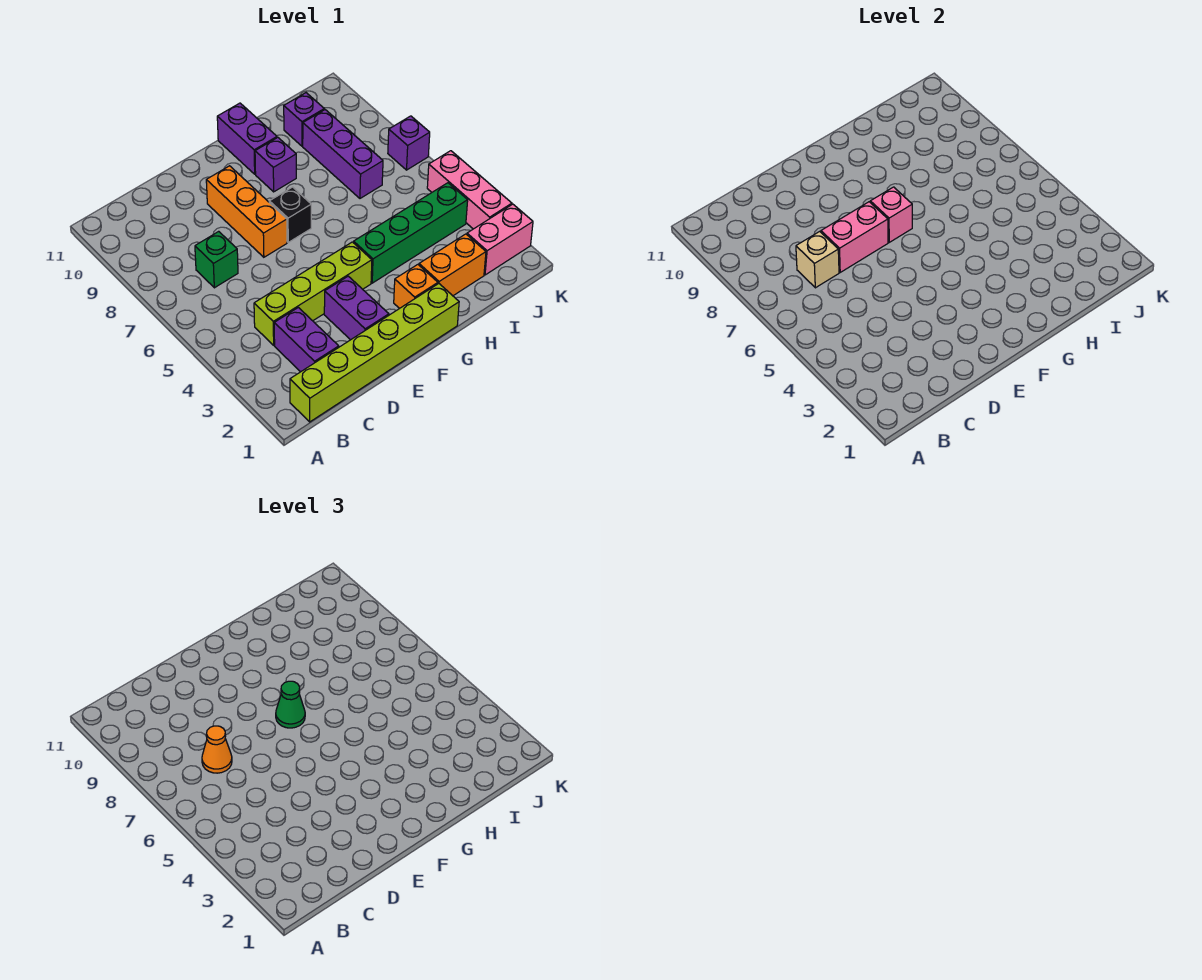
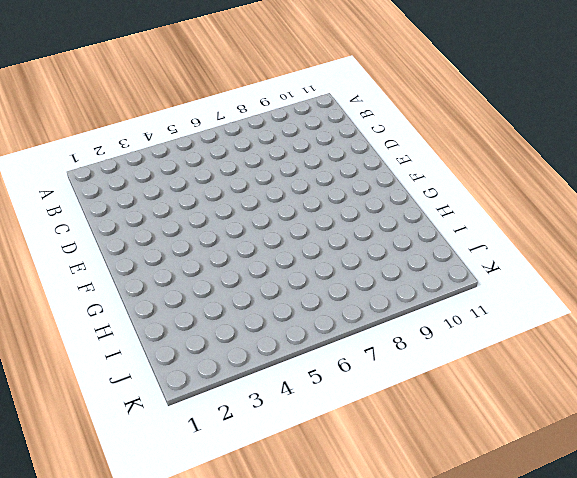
none -> lime brick B1:G1 level 1
none -> purple brick C2:C3 level 1
none -> lime brick C4:F4 level 1

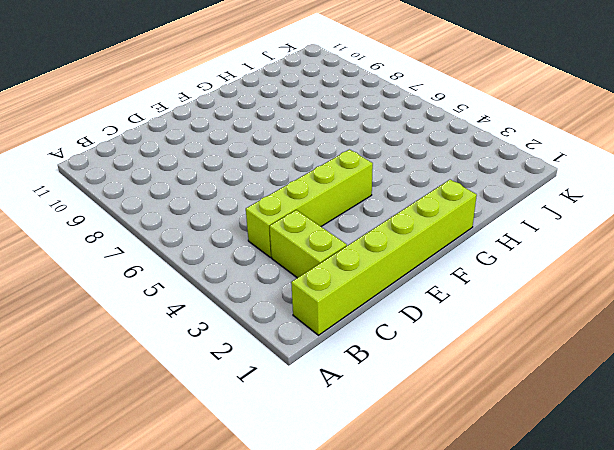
lime brick C2:C3 level 1 -> purple brick C2:C3 level 1
none -> green brick C7 level 1
none -> purple brick E2:E3 level 1
none -> orange brick E7:E9 level 1

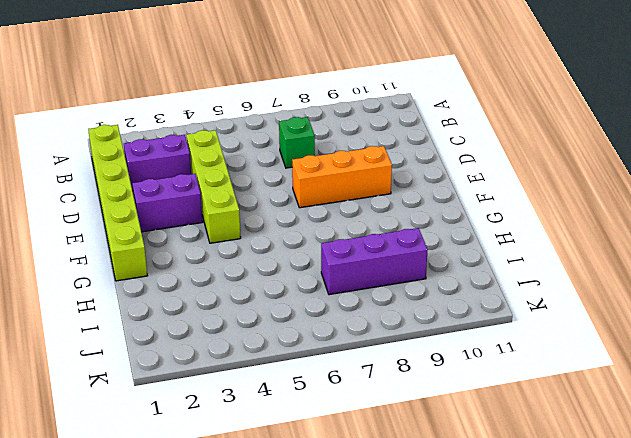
none -> black brick F7 level 1
none -> orange brick G2 level 1
none -> green brick G4:J4 level 1

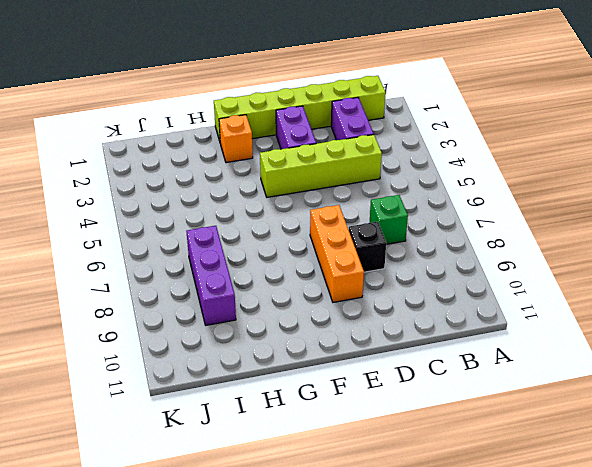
black brick D8 level 1 -> black brick F7 level 1
none -> green brick G4:J4 level 1
none -> purple brick G9 level 1
none -> purple brick G10:G11 level 1

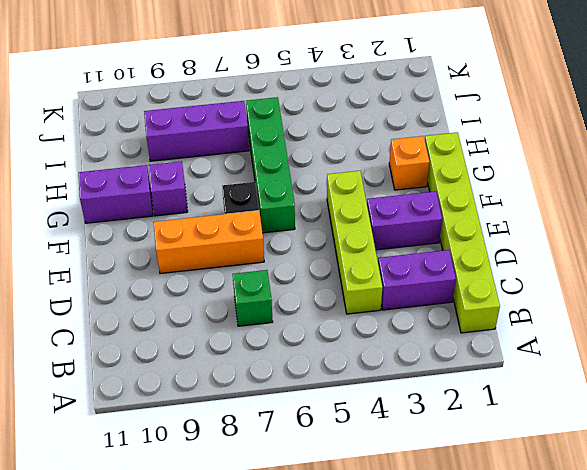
green brick F6:I6 level 1 -> green brick G4:J4 level 1
none -> orange brick H2:I2 level 1
none -> purple brick I10 level 1
none -> pink brick J2:K2 level 1

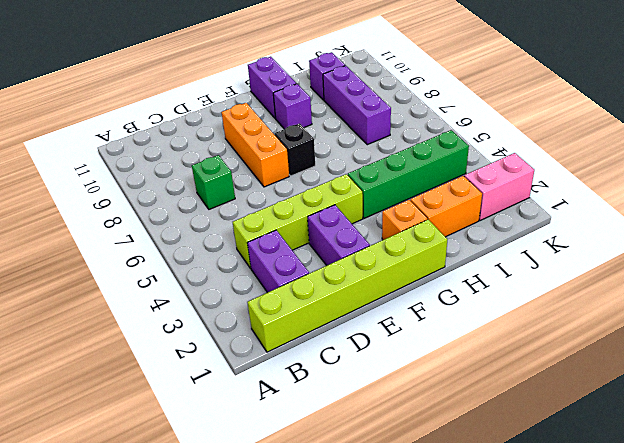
none -> pink brick K3:K5 level 1
none -> purple brick K7 level 1
none -> tan brick C7 level 2

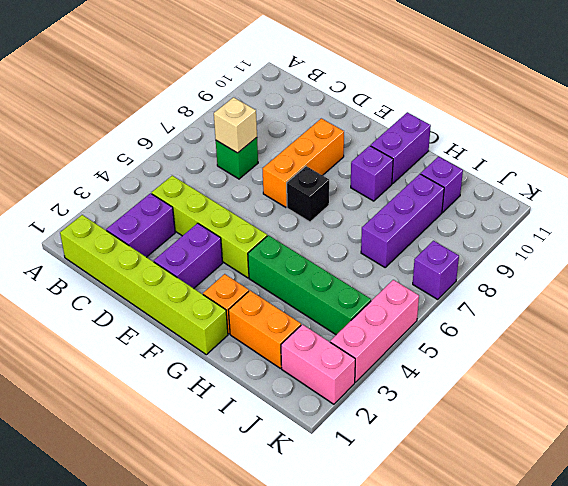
none -> pink brick D7:E7 level 2
none -> pink brick F7 level 2
none -> orange cone C7 level 3

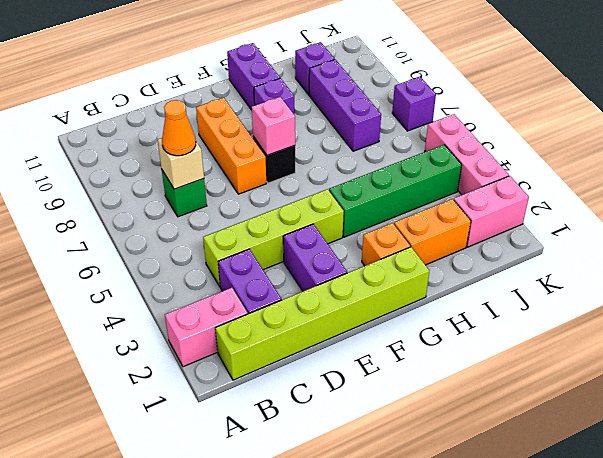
pink brick A2:B2 level 1 -> pink brick D7:E7 level 2
none -> green cone F7 level 3

